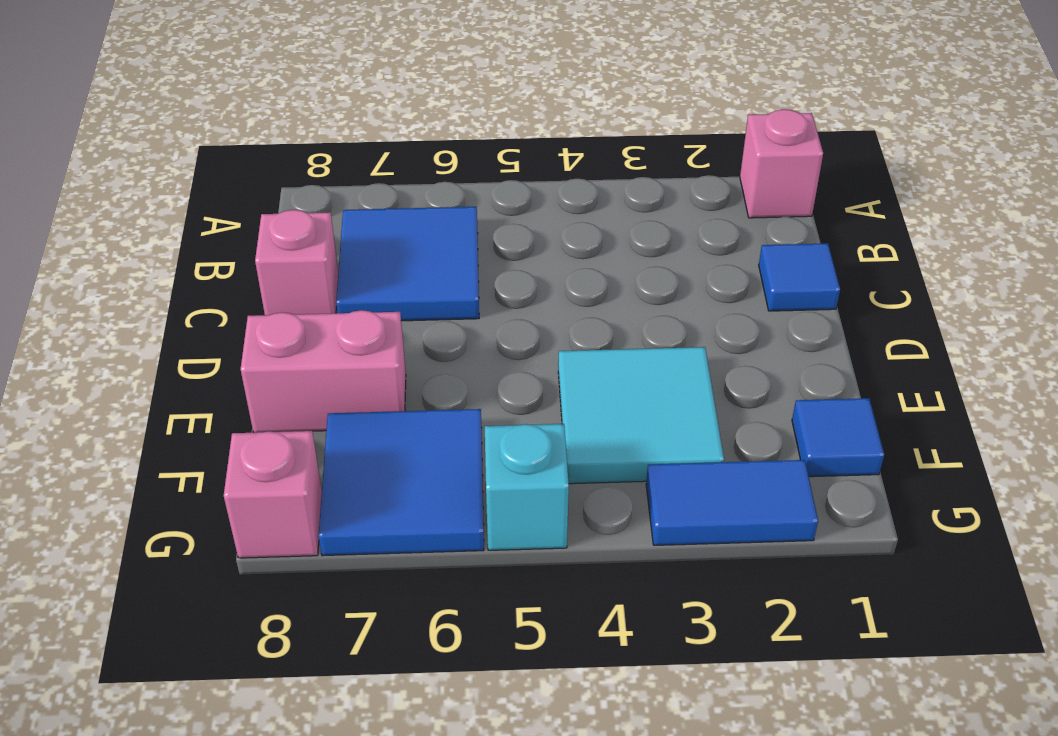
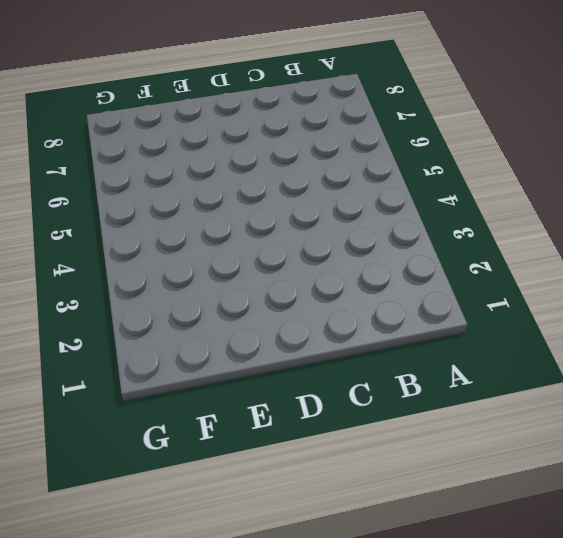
none -> pink brick A1 level 1
none -> blue tile B6:C7 level 1

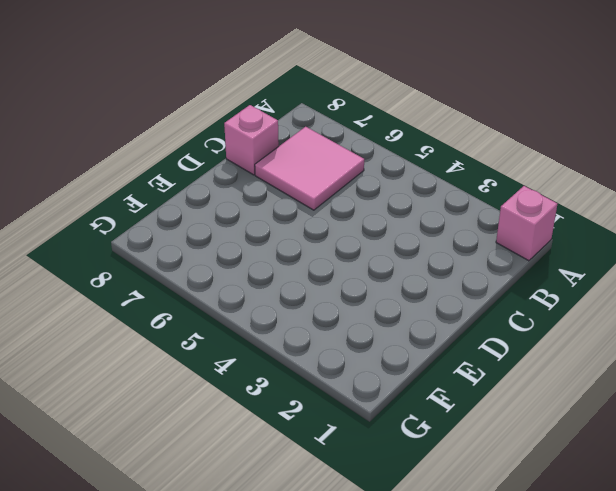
pink tile B6:C7 level 1 -> blue tile B6:C7 level 1
none -> blue tile C1 level 1
none -> cyan tile E3:F4 level 1

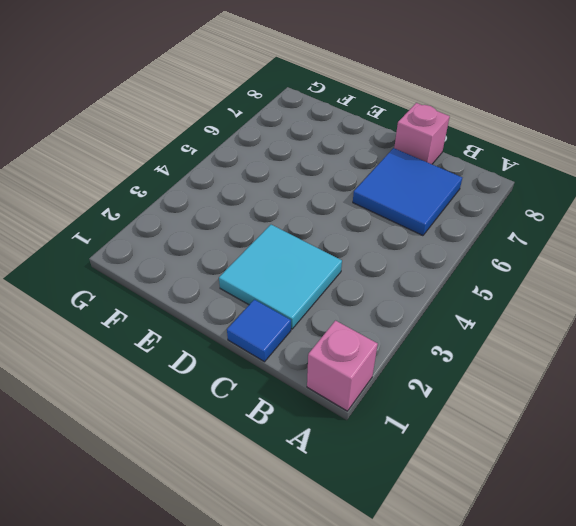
cyan tile C2:D3 level 1 -> cyan tile E3:F4 level 1
none -> pink brick E7:E8 level 1
none -> blue tile F1 level 1

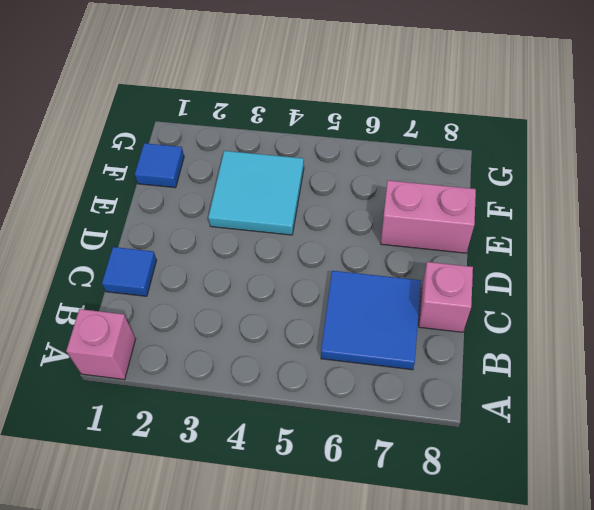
none -> blue tile F6:G7 level 1
none -> blue tile G2:G3 level 1

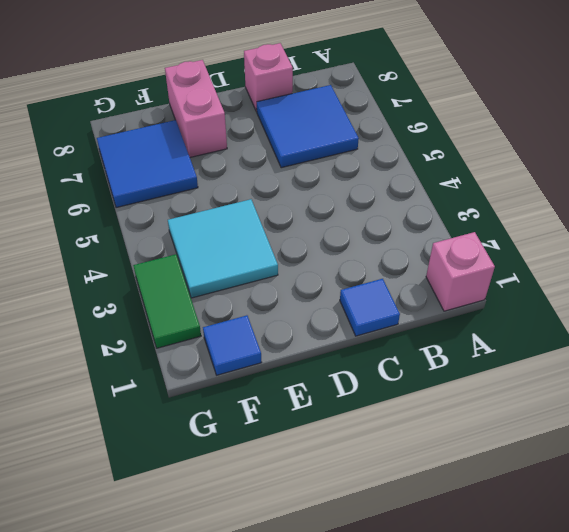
green tile G2:G3 level 1 -> blue tile G2:G3 level 1
none -> cyan brick G5 level 1
none -> pink brick G8 level 1

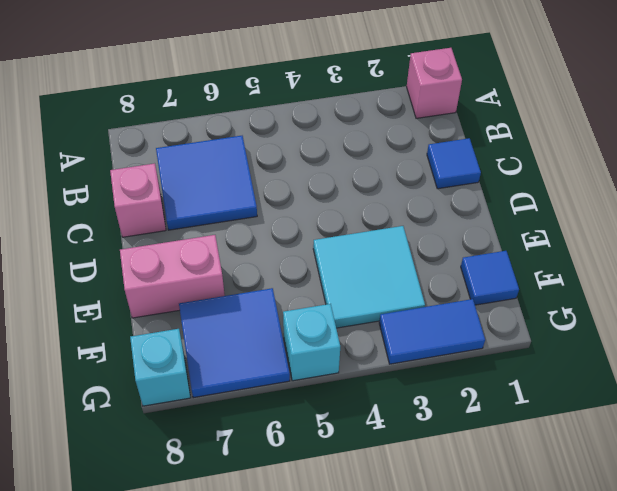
cyan brick G8 level 1 -> pink brick G8 level 1

